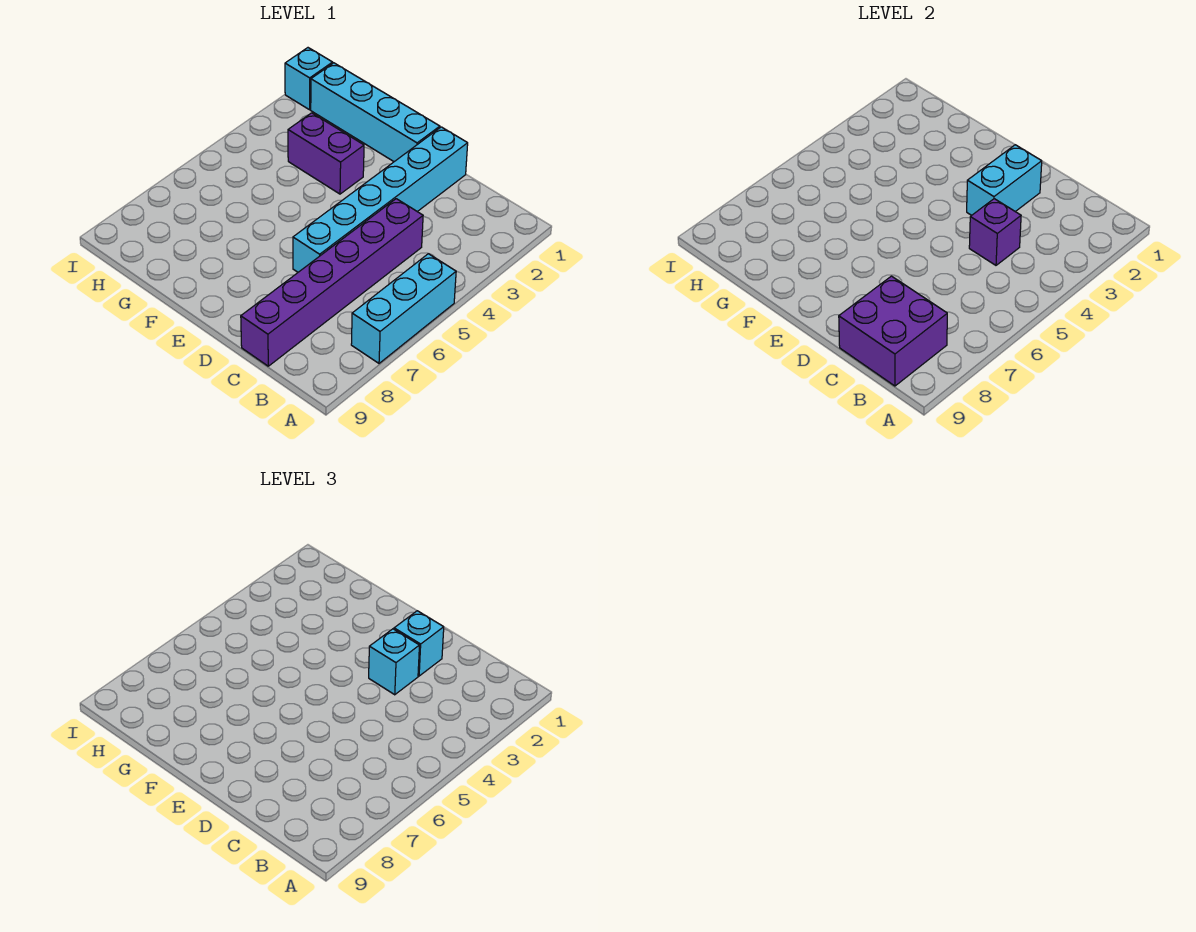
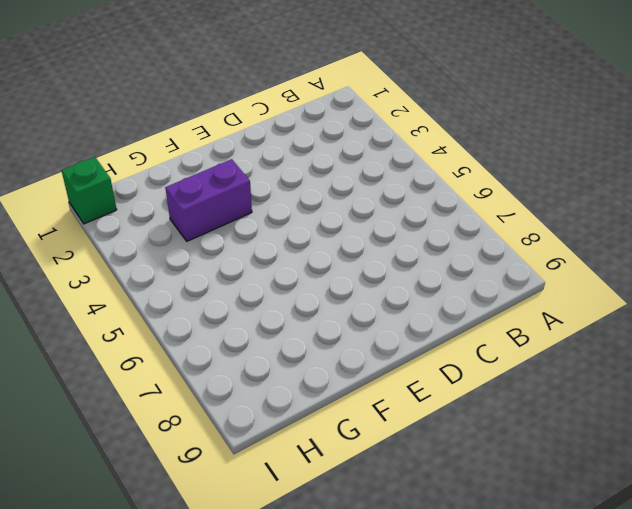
green brick I1 level 1 -> cyan brick I1 level 1
none -> cyan brick A5:A7 level 1
none -> purple brick C4:C9 level 1

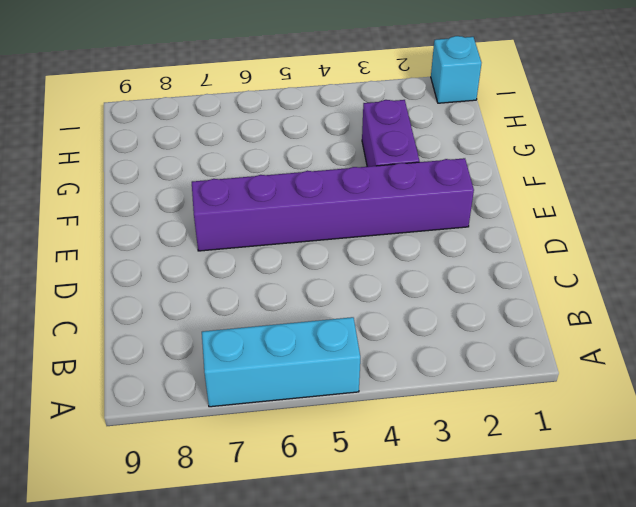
purple brick E2:E7 level 1 -> purple brick C4:C9 level 1
none -> cyan brick D1:D6 level 1
none -> cyan brick E1:H1 level 1

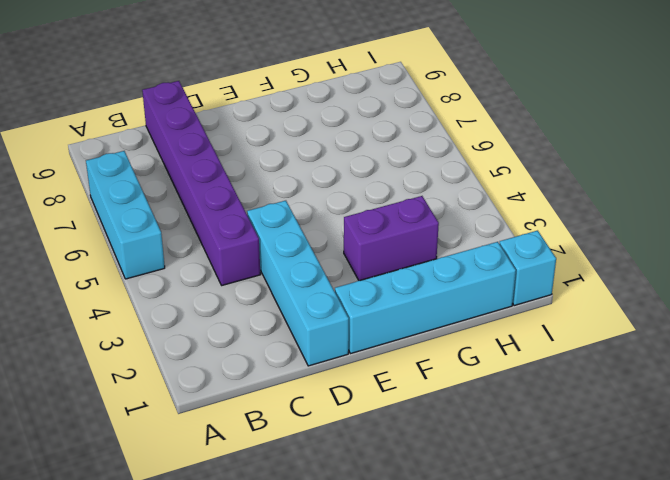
cyan brick D1:D4 level 1 -> cyan brick D1:D6 level 1
none -> purple brick B8:C9 level 2
none -> purple brick C4 level 2

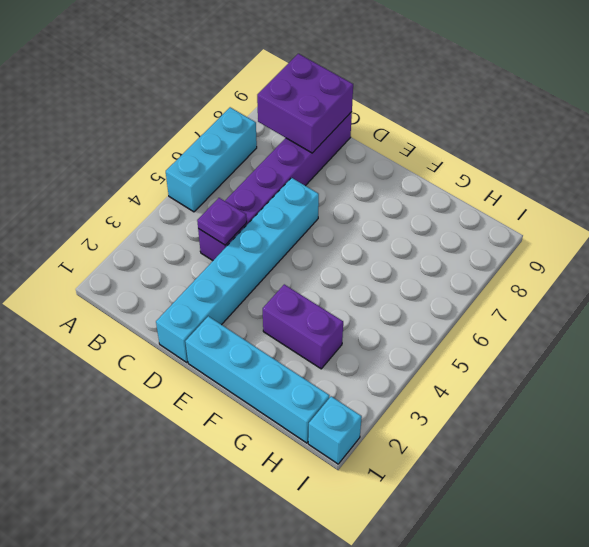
purple plate C4 level 2 -> purple brick C4 level 2
none -> cyan brick D2:D3 level 2
none -> cyan brick D2 level 3

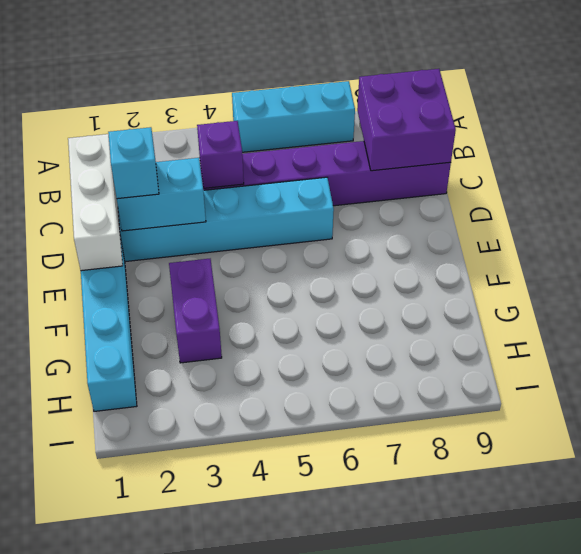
white brick C1:E1 level 2 -> none
none -> cyan brick I1 level 1
none -> cyan brick D3 level 3

